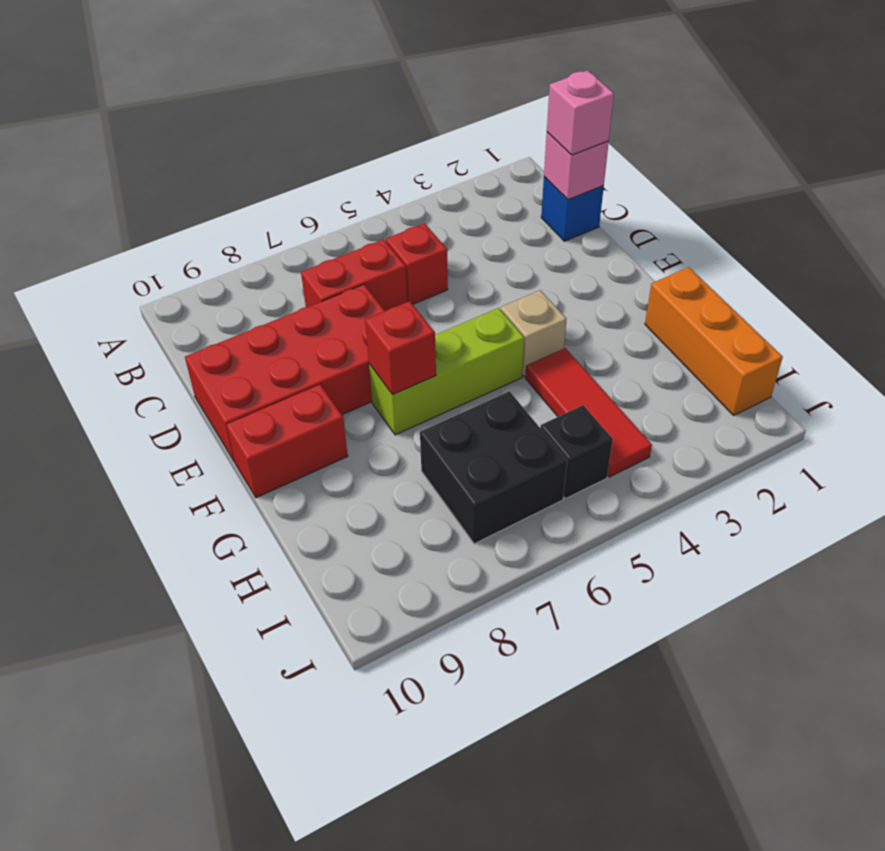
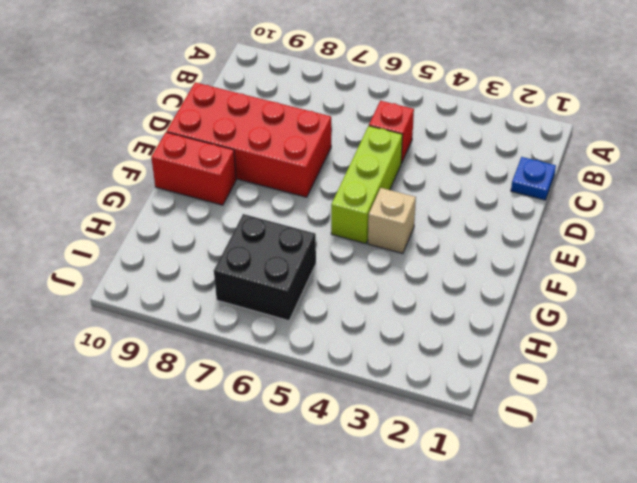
blue plate C1 level 1 -> blue brick C1 level 1
lime brick D5:F5 level 1 -> lime brick F5:F7 level 1
none -> red brick C6:C7 level 1
none -> orange brick G1:I1 level 1
none -> red tile G4:I4 level 1

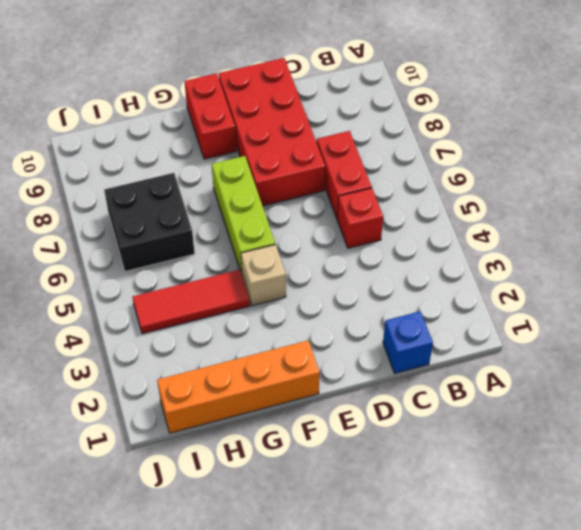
orange brick F1:I1 level 1 -> orange brick G1:I1 level 1
none -> black brick I5 level 1
none -> pink brick C1 level 2
none -> red brick F7 level 2

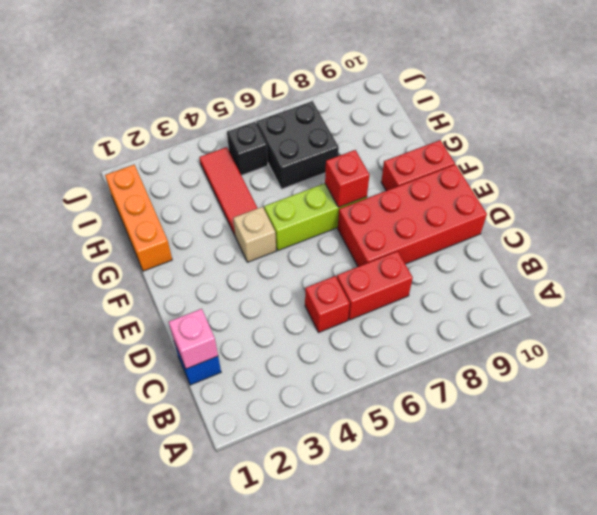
none -> pink brick C1 level 3

